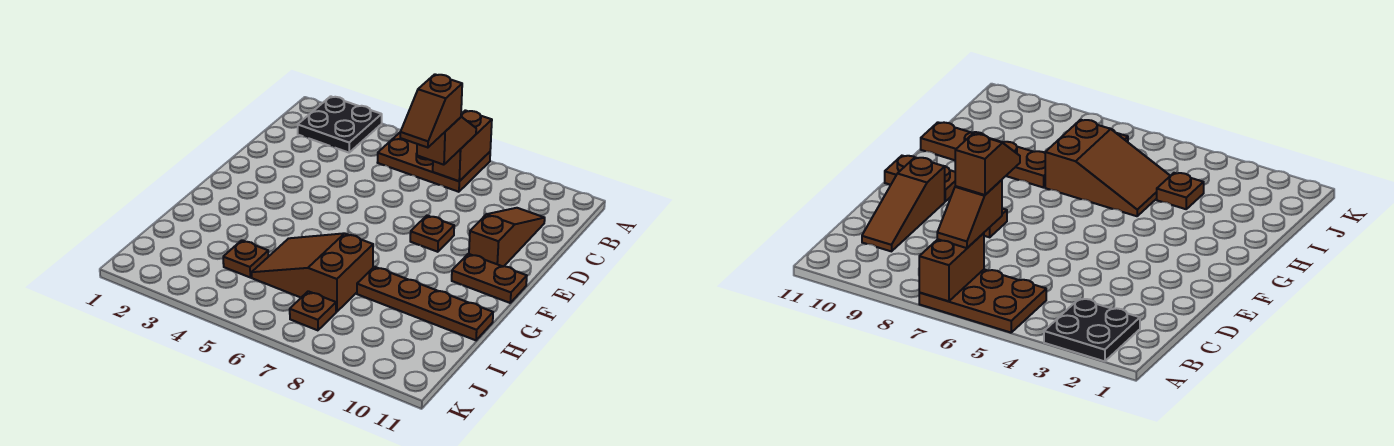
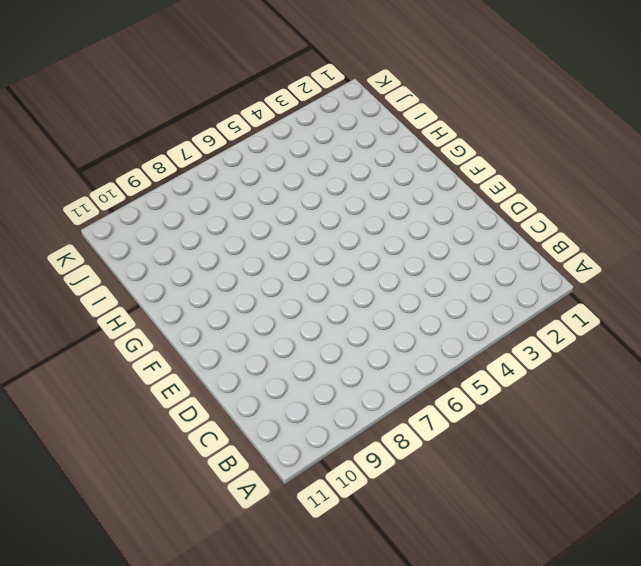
none -> black plate A2:B3 level 1
none -> brown plate A5:B7 level 1
none -> brown slope C10:E10 level 1 top E

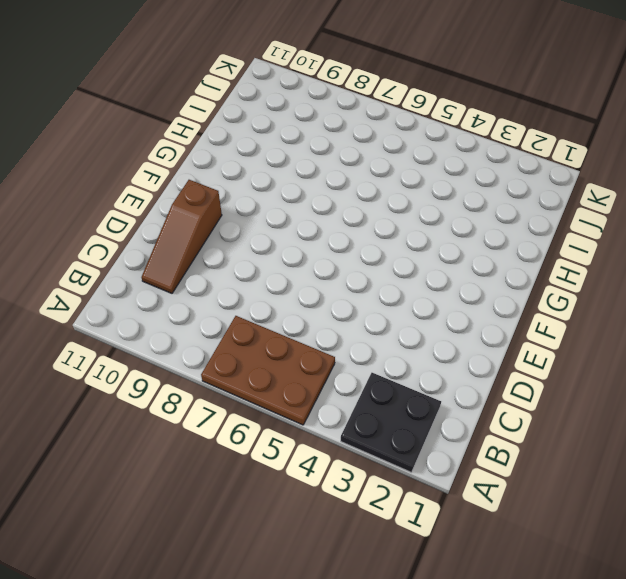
none -> brown plate E8 level 1
none -> brown plate F10:F11 level 1
none -> brown slope H5:I7 level 1 top 7

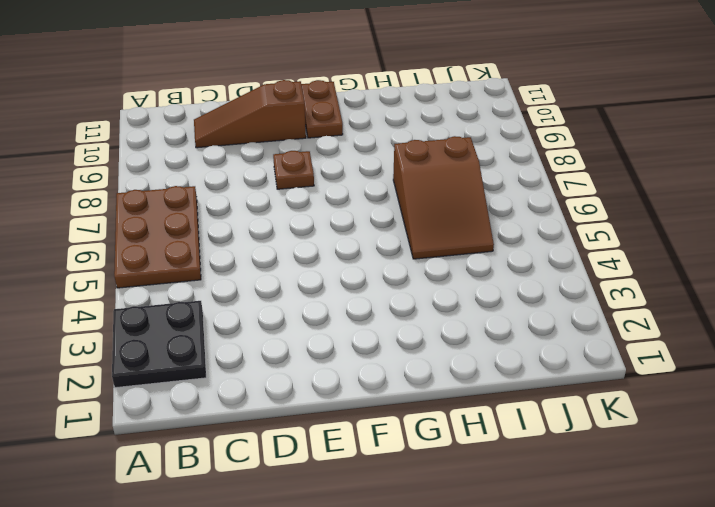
none -> brown plate H8:H11 level 1
none -> brown plate I4 level 1
none -> brown plate J7 level 1

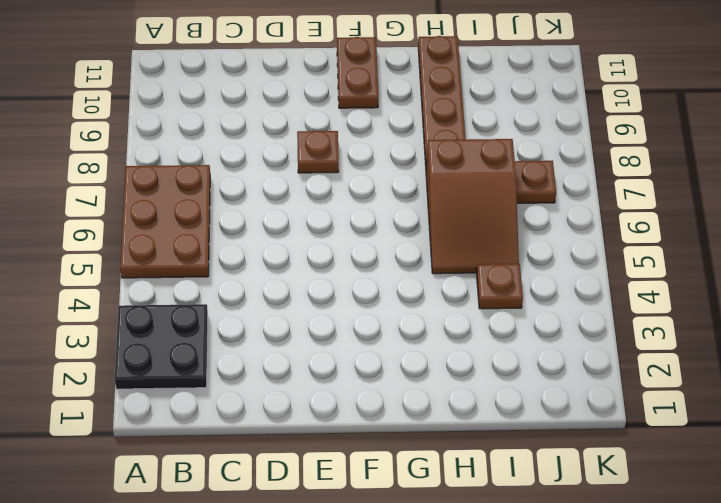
none -> brown slope C10:E10 level 1 top E
none -> brown brick A7:B7 level 2
none -> brown slope B7:C7 level 3 top C

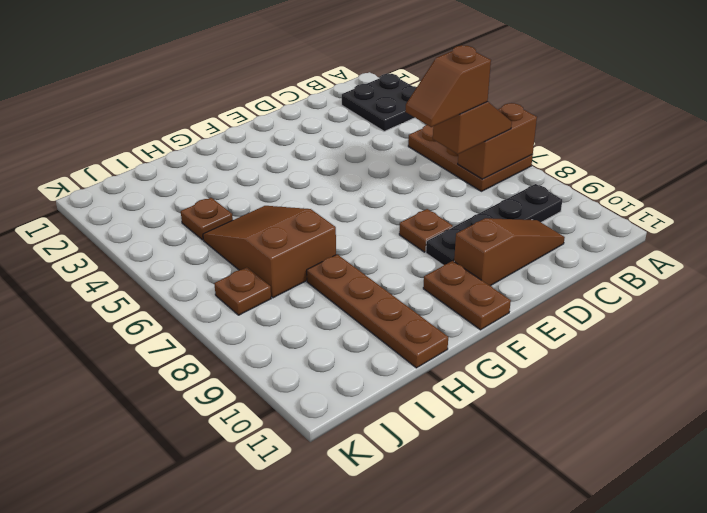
black plate B9:E9 level 1 -> none

